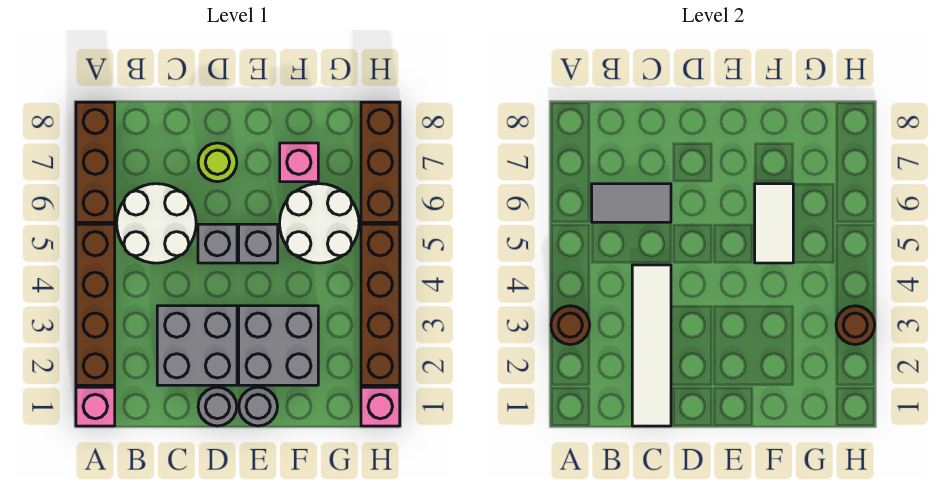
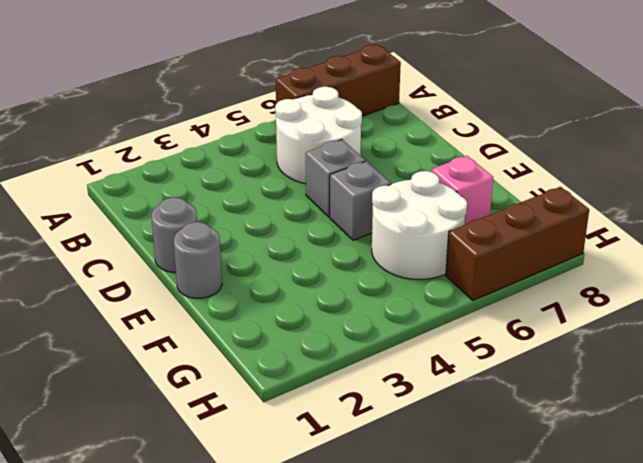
none -> pink brick A1 level 1
none -> brown brick A2:A5 level 1
none -> grey brick C2:D3 level 1

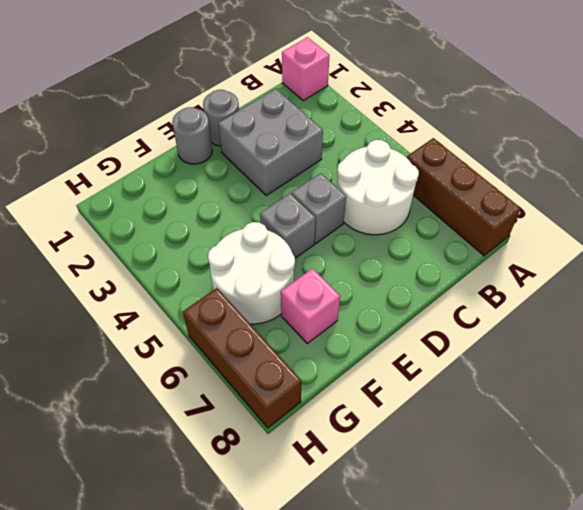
none -> brown brick A2:A5 level 1
none -> lime round brick D7 level 1
none -> grey brick E2:F3 level 1

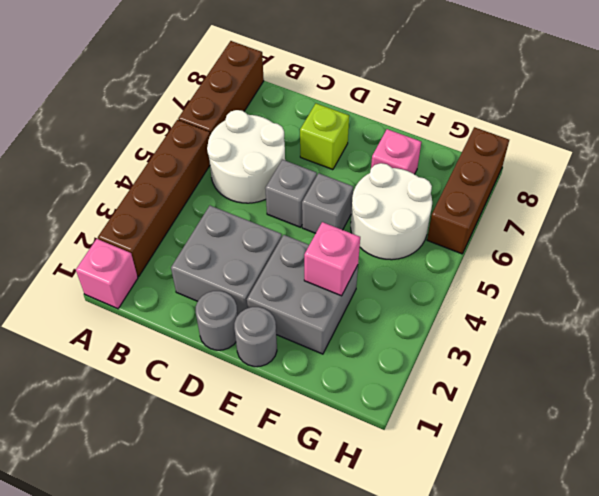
lime brick D7 level 1 -> lime round brick D7 level 1
pink brick F3 level 2 -> pink brick H1 level 1
none -> brown brick H2:H5 level 1
none -> brown round brick A3 level 2
none -> grey tile B6:C6 level 2

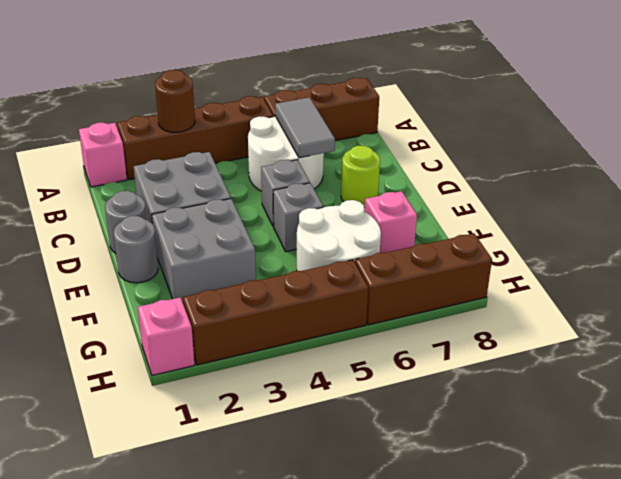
none -> white tile C1:C4 level 2
none -> white tile F5:F6 level 2
none -> brown round brick H3 level 2

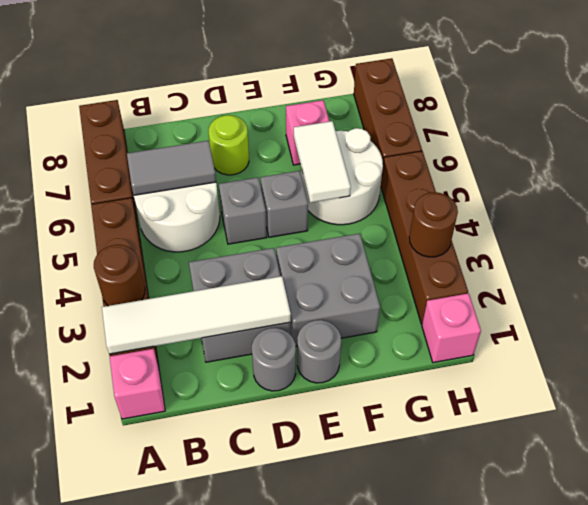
white tile A2:D2 level 2 -> white tile C1:C4 level 2

